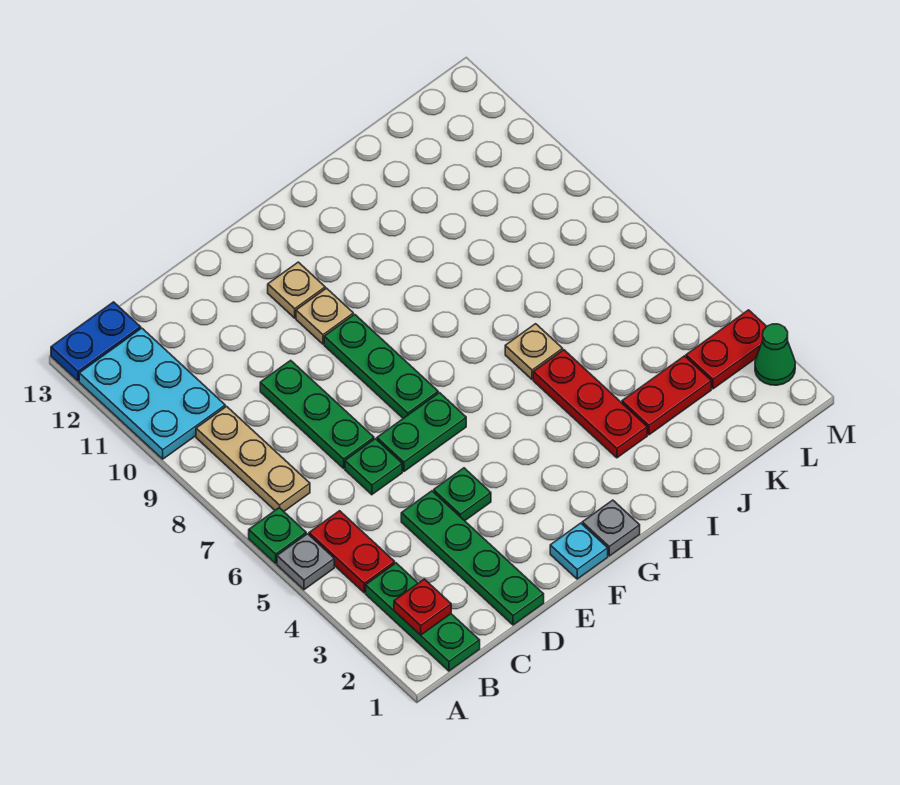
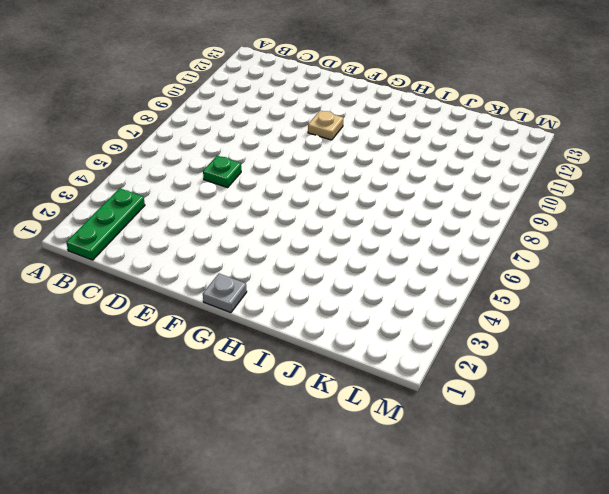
none -> grey plate A5 level 1
none -> green plate A6 level 1
none -> cyan plate A10:B12 level 1

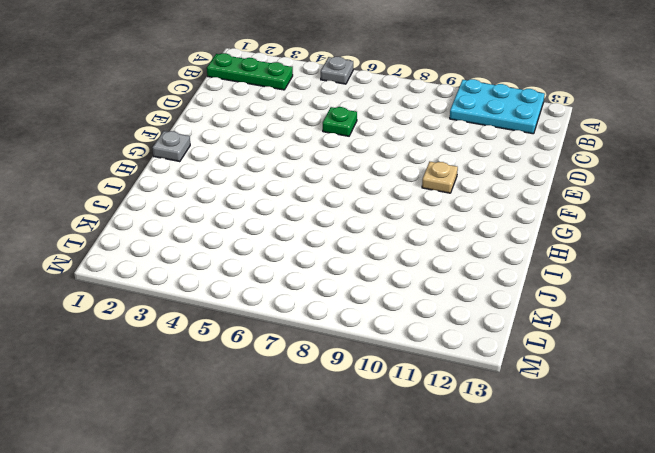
none -> green plate A6 level 1
none -> blue plate A13:B13 level 1
none -> red plate B4:B5 level 1

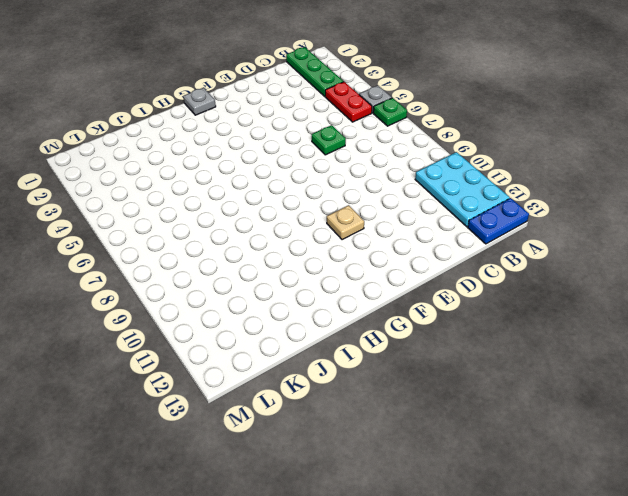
none -> tan plate B7:B9 level 1
none -> green plate D1:D4 level 1
none -> green plate D7:D9 level 1

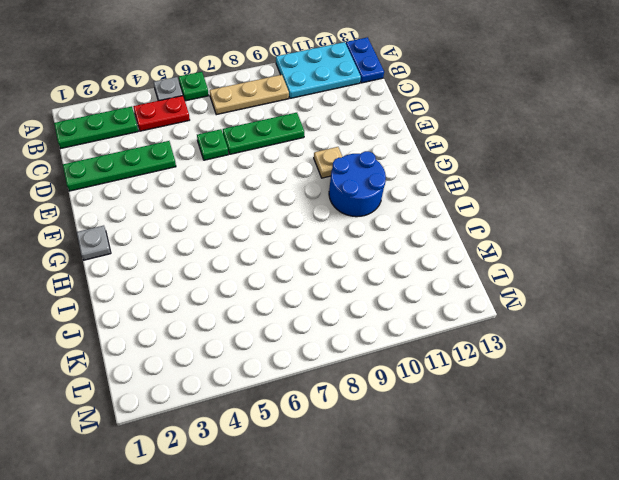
blue round brick G10:H11 level 1 -> none
none -> green plate E4 level 1
none -> green plate E6:F6 level 1
none -> cyan plate F1 level 1

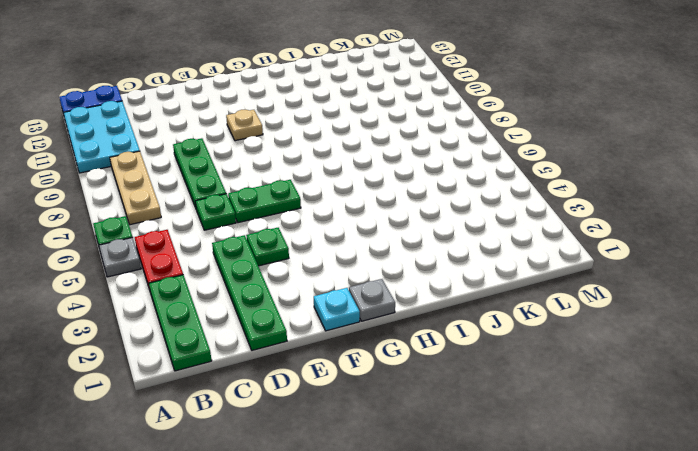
none -> green plate F7:F9 level 1
none -> tan plate F11 level 1
none -> red plate I3:I5 level 1

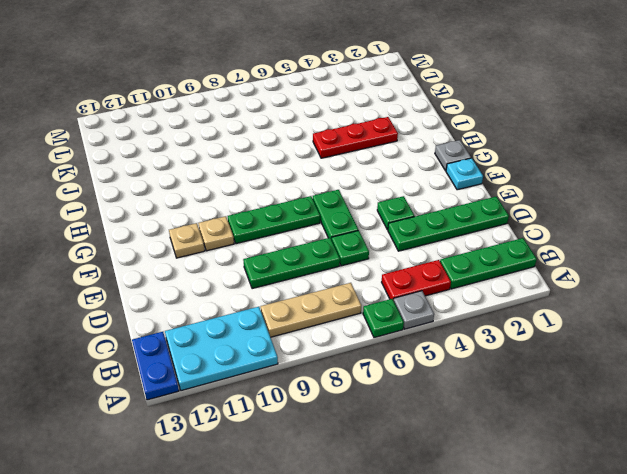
none -> tan plate I6 level 1
none -> red plate J3:K3 level 1
none -> red plate L3:M3 level 1

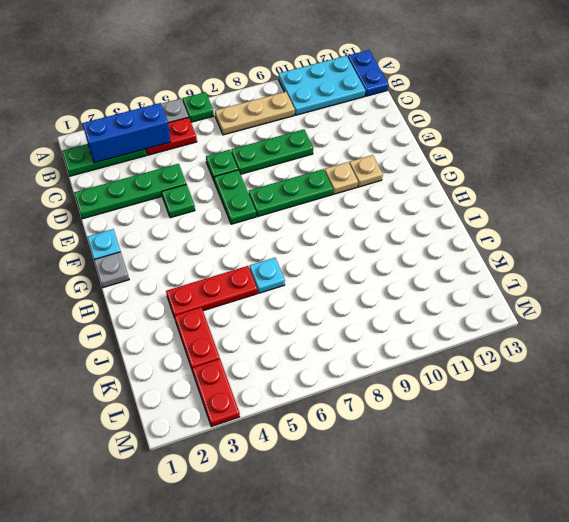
blue brick B2:B4 level 2 -> red plate B2 level 2
cyan plate I6 level 1 -> tan plate I6 level 1
none -> green cone M2 level 1

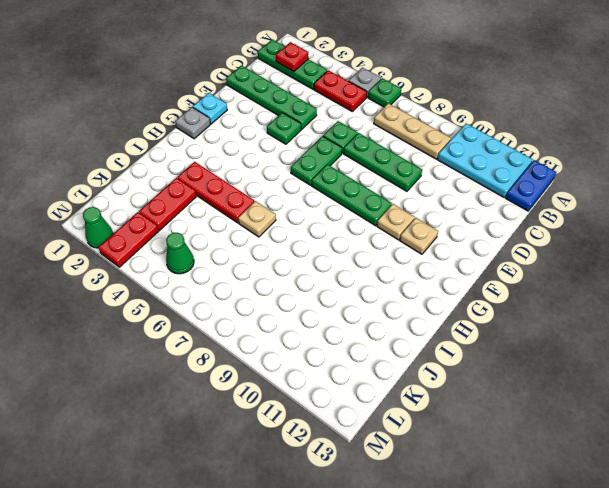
green cone L5 level 1 -> none

